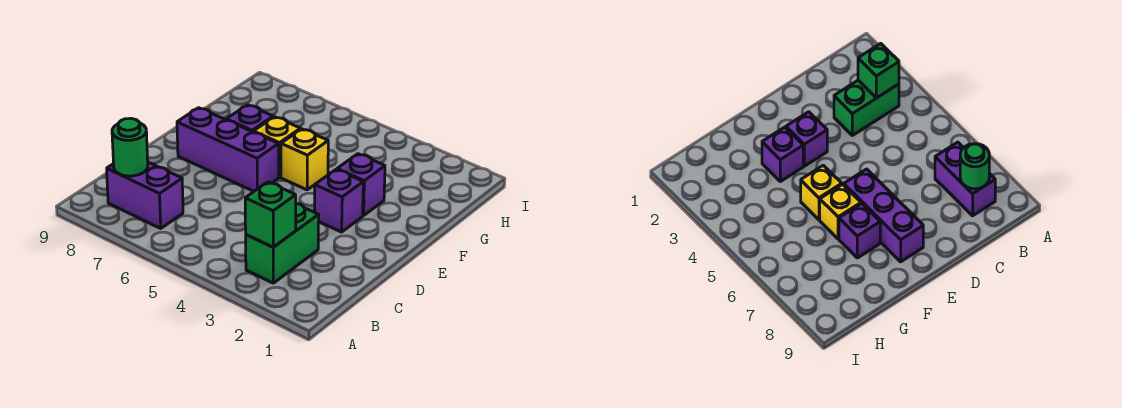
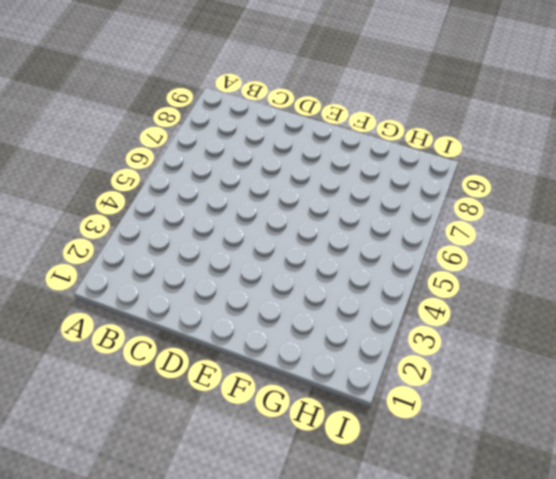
none -> green brick B3:C3 level 1
none -> purple brick B7:B8 level 1

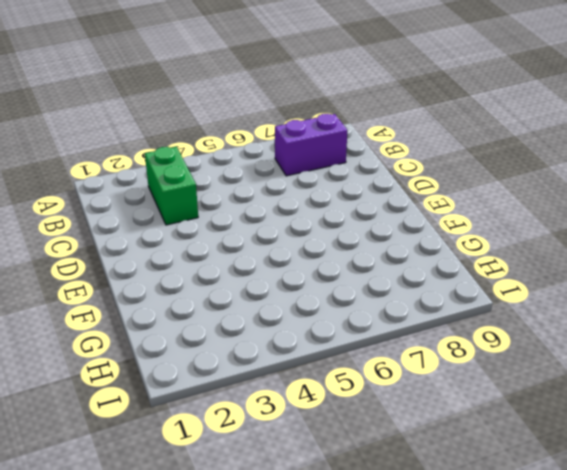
none -> purple brick E3 level 1
none -> purple brick E6:E8 level 1

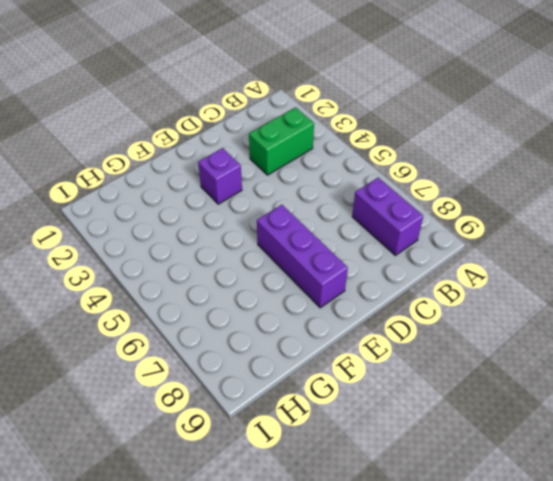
none -> purple brick F3 level 1
none -> yellow brick F5 level 1

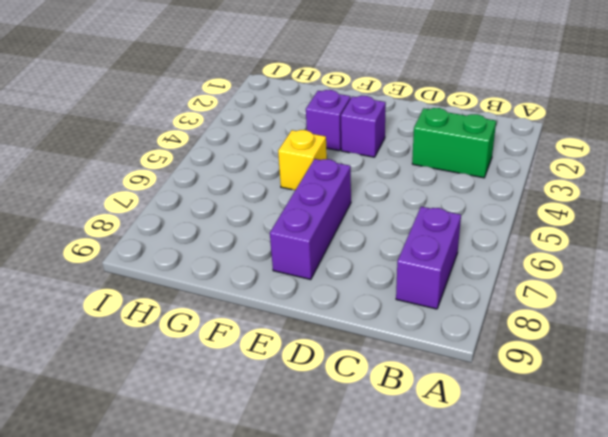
none -> yellow brick F6 level 1
none -> purple brick F7 level 1

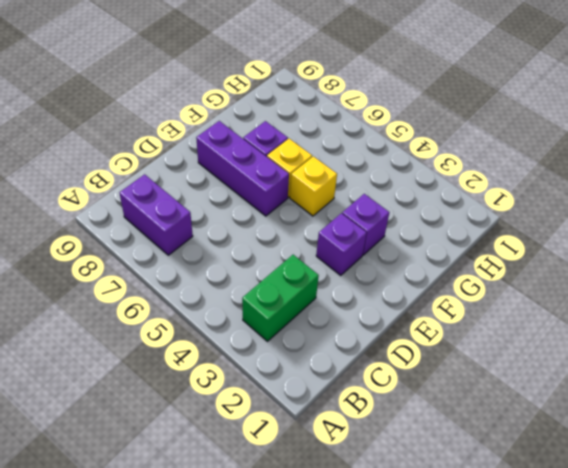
none -> green brick B3 level 2
none -> green round brick B8 level 2

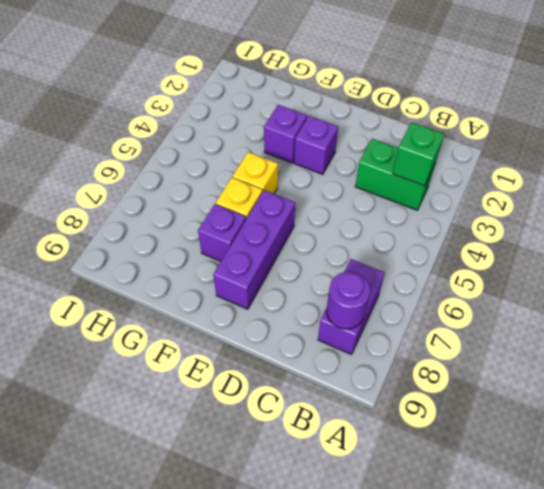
purple round brick B8 level 2 -> green round brick B8 level 2

